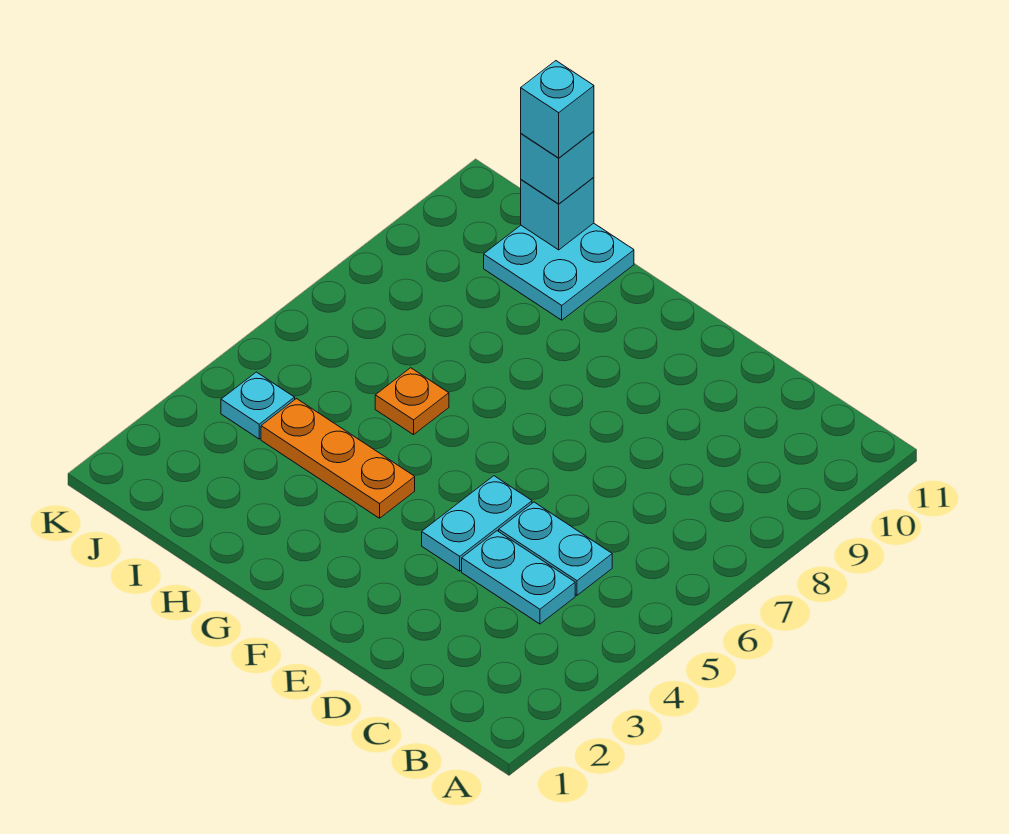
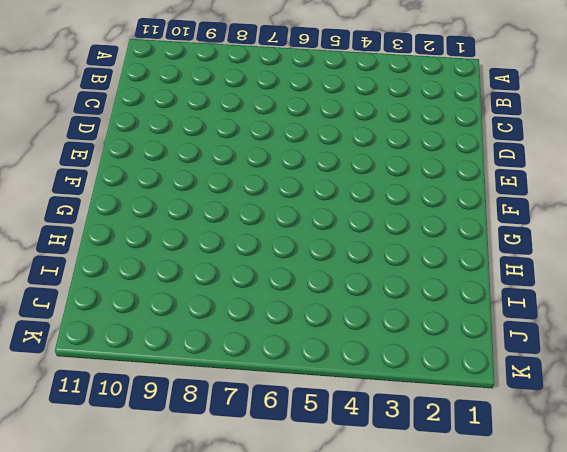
none -> cyan plate C4:D4 level 1
none -> cyan plate C5:D5 level 1

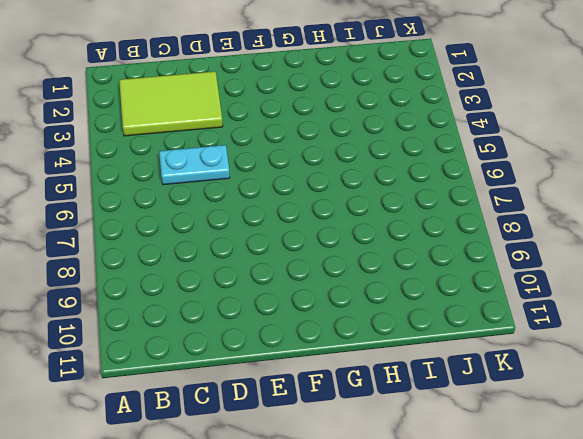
lime tile B2:D3 level 1 -> none
none -> cyan plate C4:D4 level 1
none -> cyan plate E4:E5 level 1

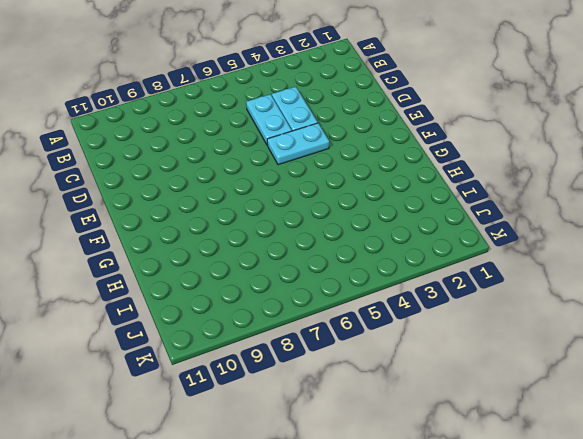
none -> orange plate G4:I4 level 1
none -> orange plate H6 level 1

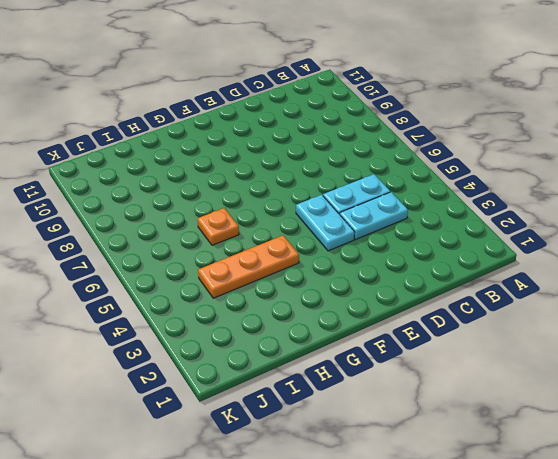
none -> cyan plate H10:I11 level 1
none -> cyan plate J4 level 1

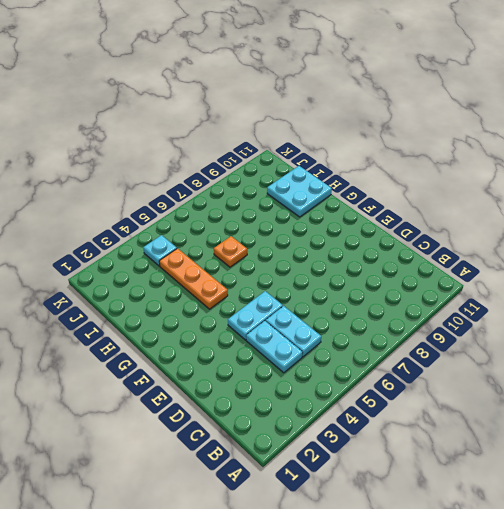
none -> cyan brick I11 level 2
none -> cyan brick I11 level 3

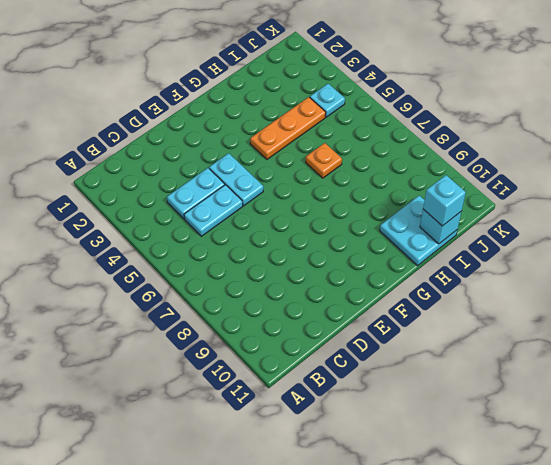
none -> cyan brick I11 level 4

